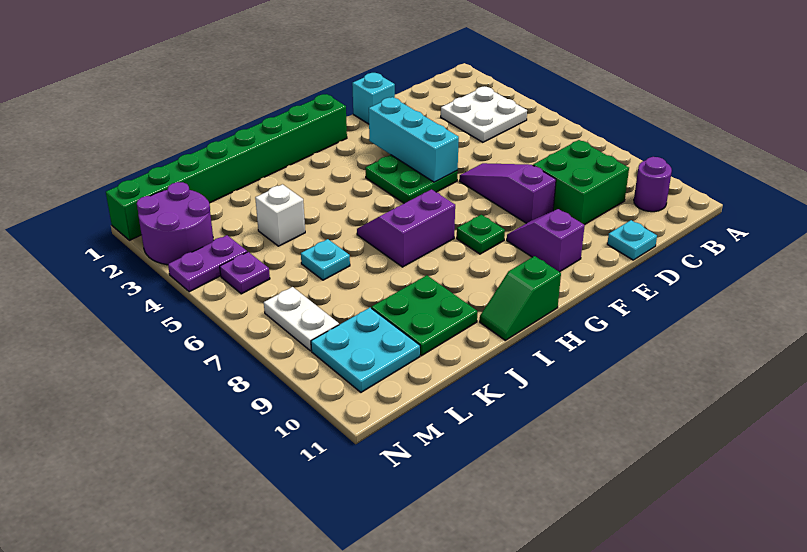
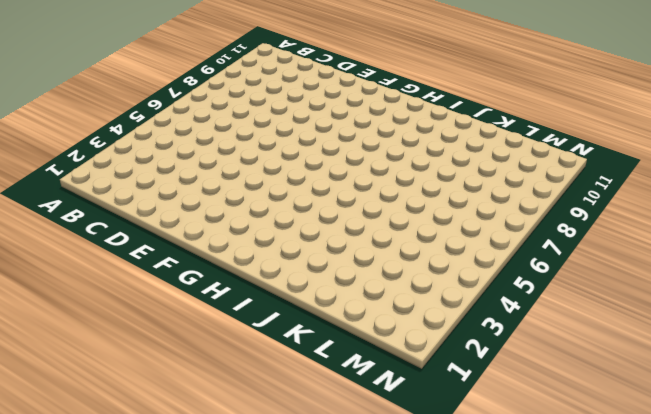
none -> white plate B3:C4 level 1
none -> purple round brick B10 level 1
none -> green brick C8:D9 level 1

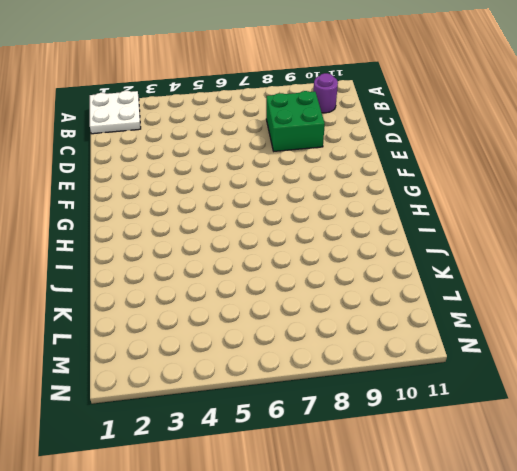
white plate A1:B2 level 1 -> white plate B3:C4 level 1
none -> cyan plate D11 level 1
none -> cyan brick E1 level 1
none -> purple slope E6:E8 level 1 top 8

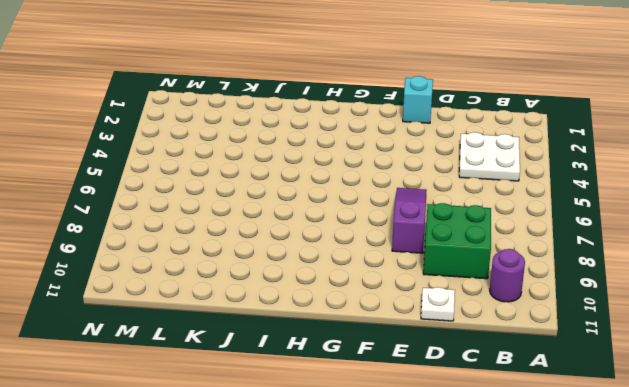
white plate D11 level 1 -> cyan plate D11 level 1
none -> green plate F4:G5 level 1
none -> purple slope F9:F10 level 1 top 10
none -> green brick G1:N1 level 1

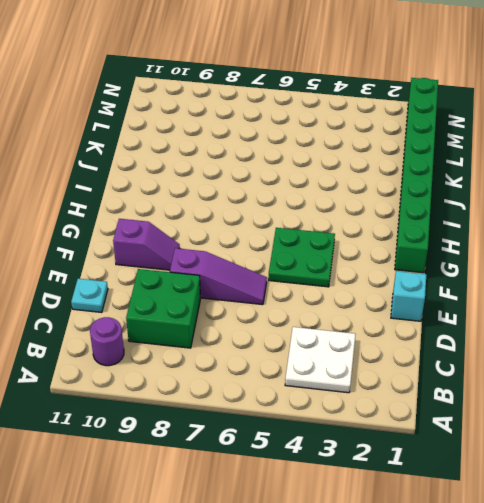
none -> green plate G8 level 1
none -> purple slope H6:I7 level 1 top 7
none -> green slope H11:I11 level 1 top H

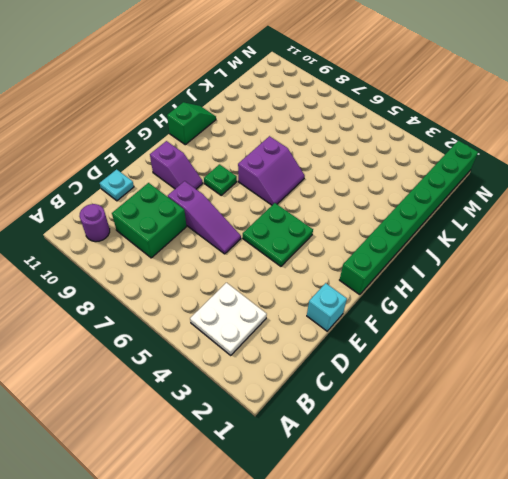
none -> green plate J9:K10 level 1
none -> white brick K4 level 1
none -> cyan plate K6 level 1

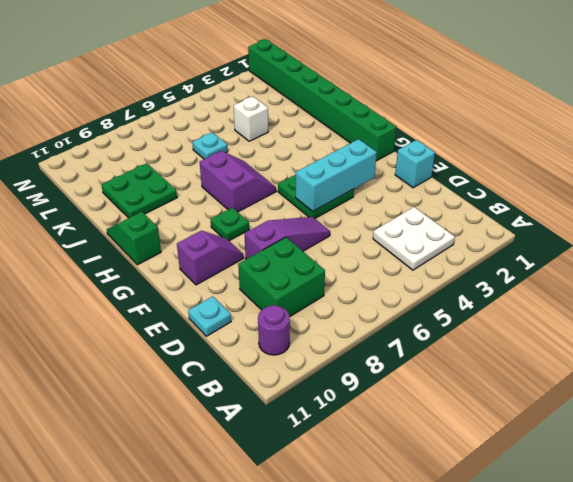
none -> cyan plate L9:M10 level 1
none -> purple round brick M2:N3 level 1
none -> purple plate M4:N4 level 1

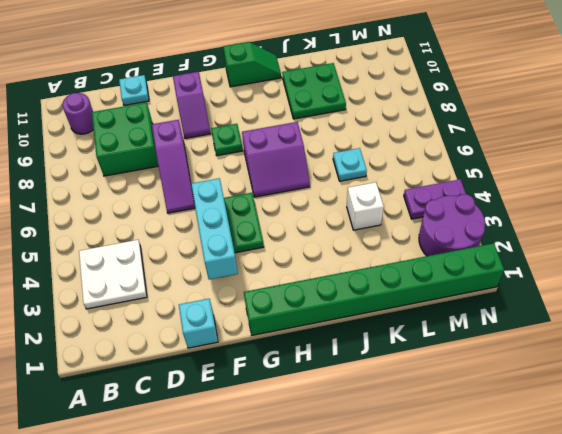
none -> cyan plate L9:M10 level 1
none -> purple plate M5 level 1
none -> white plate M7:M8 level 1

